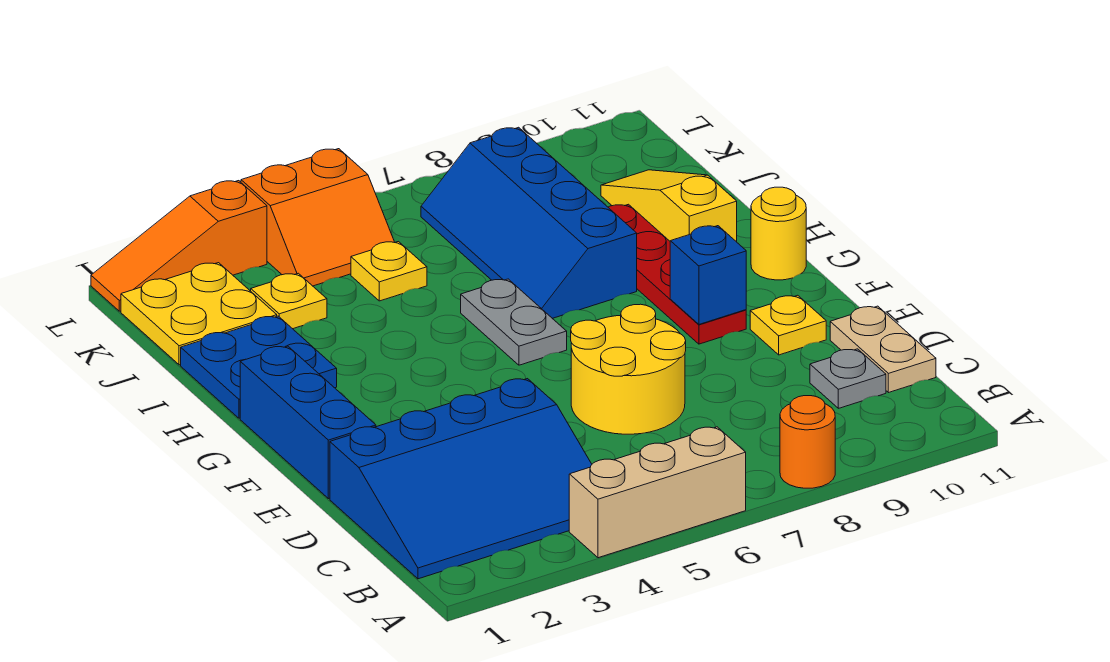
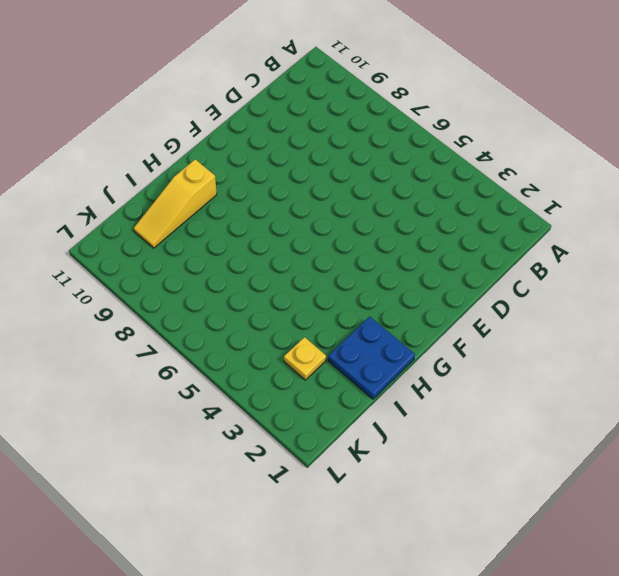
none -> tan brick A4:A6 level 1
none -> orange round brick A8 level 1
none -> blue slope B1:D4 level 1 top D

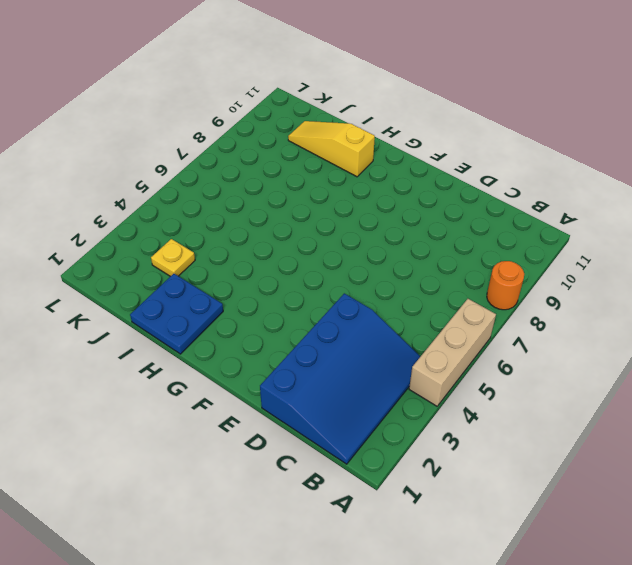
none -> grey plate C10 level 1
none -> tan plate C11:D11 level 1
none -> yellow round brick D6:E7 level 1

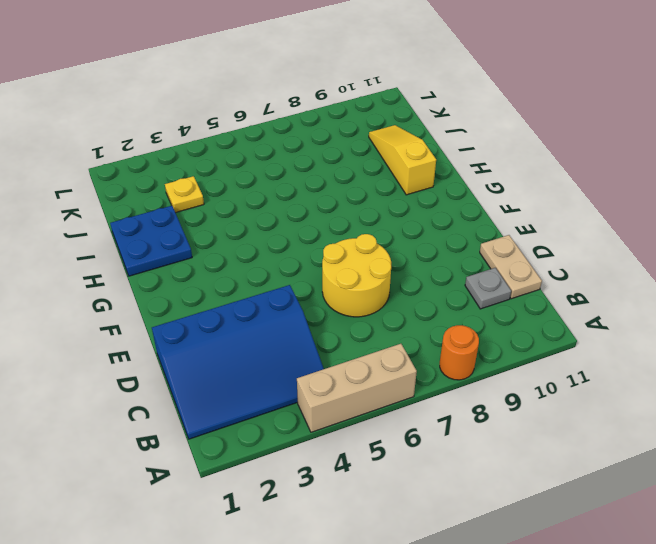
none -> blue brick E1:G1 level 1
none -> yellow plate E10 level 1
none -> red plate F9:I9 level 1

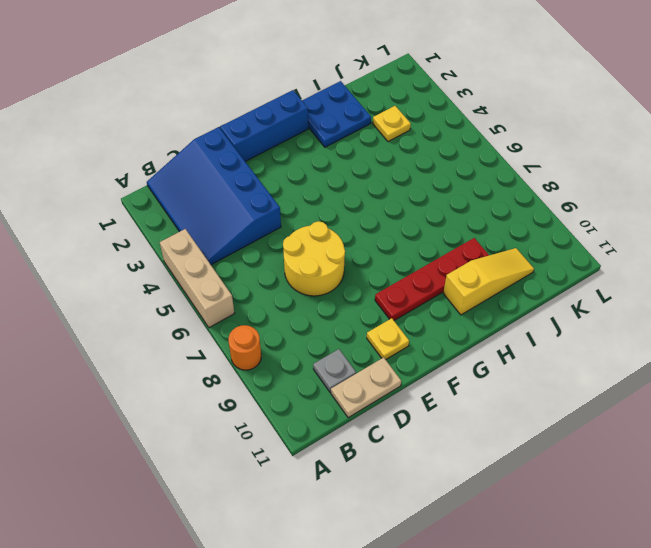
none -> grey plate G6:H6 level 1
none -> yellow round brick G11 level 1
none -> blue slope H7:K8 level 1 top 8

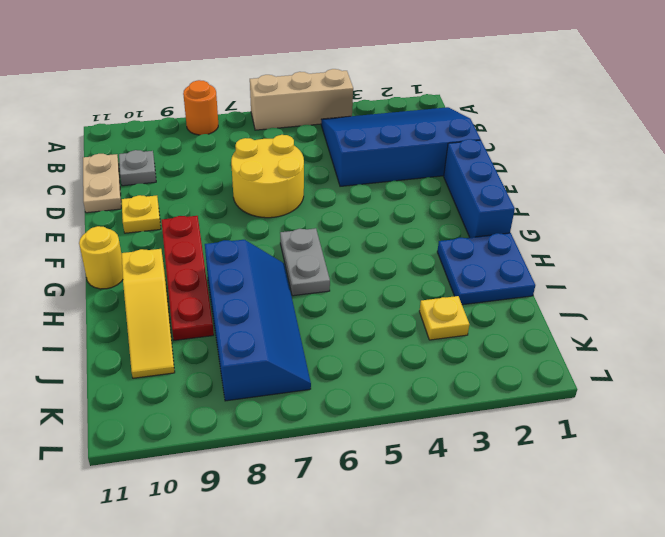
none -> yellow plate J1:K2 level 1
none -> yellow plate J5 level 1
none -> orange slope K4:L5 level 1 top L

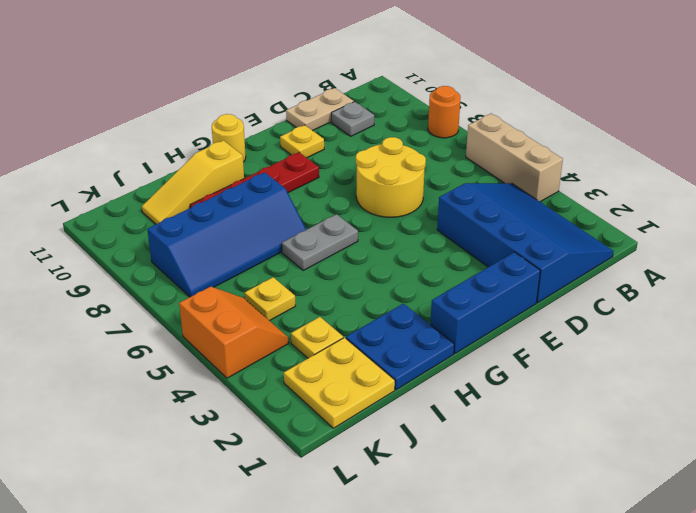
none -> orange slope L1:L3 level 1 top 3
none -> blue brick F9 level 2

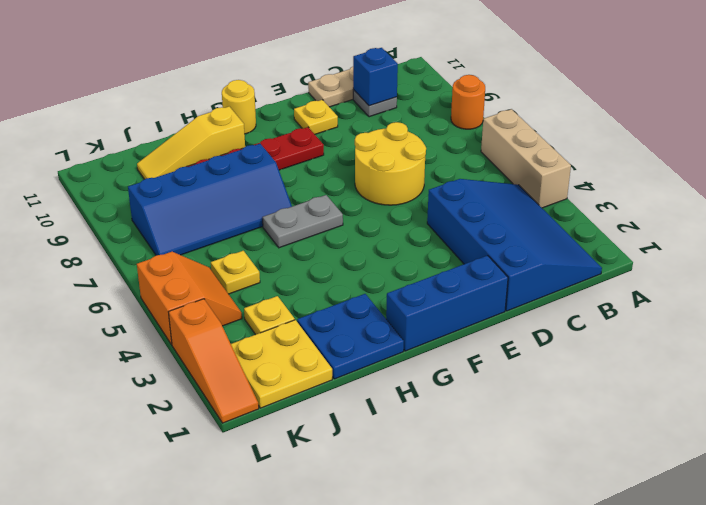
blue brick C10 level 2 -> blue brick F9 level 2

